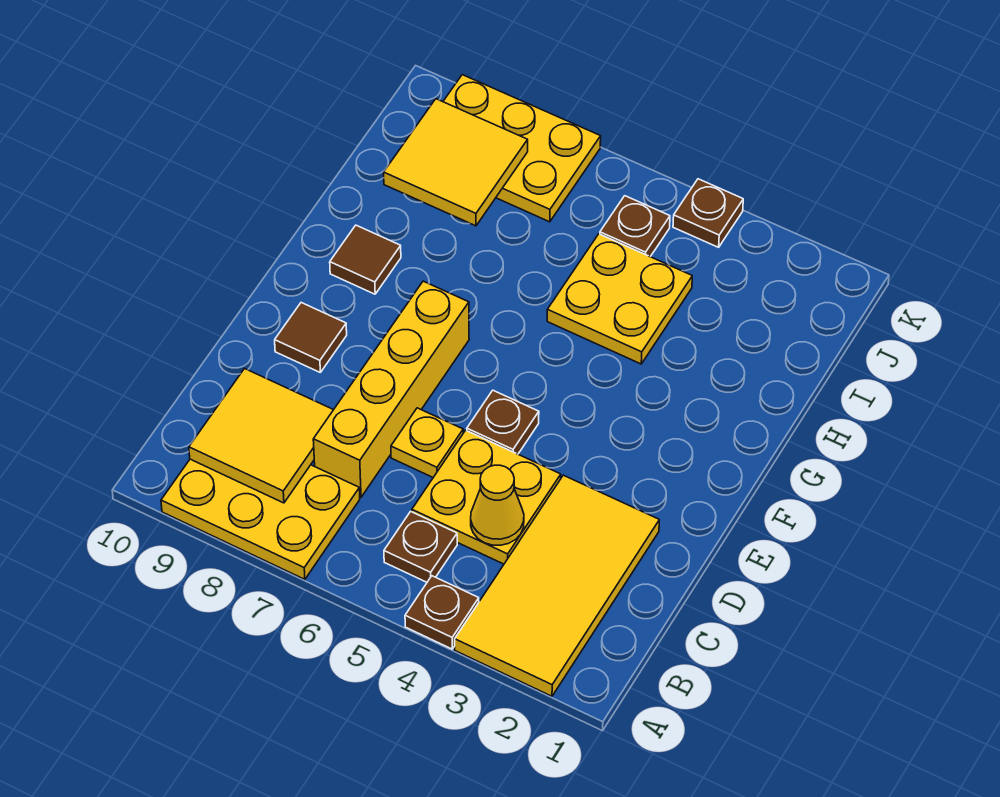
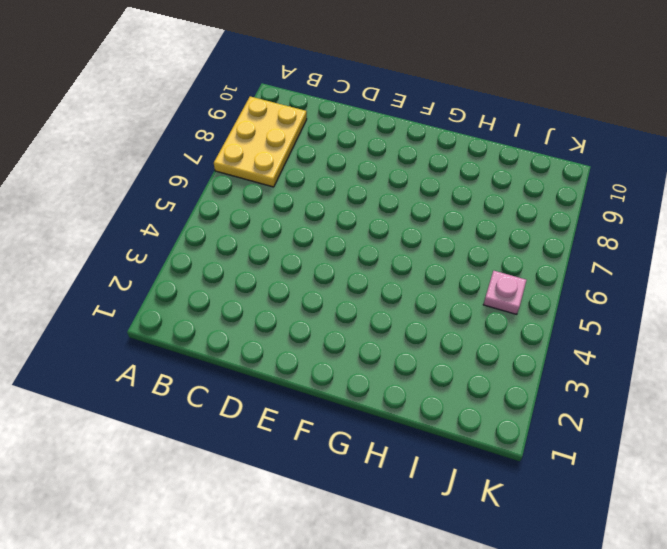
pink plate J5 level 1 -> brown plate J5 level 1
none -> yellow tile A2:D3 level 1
none -> brown plate A4 level 1
none -> brown plate B5 level 1

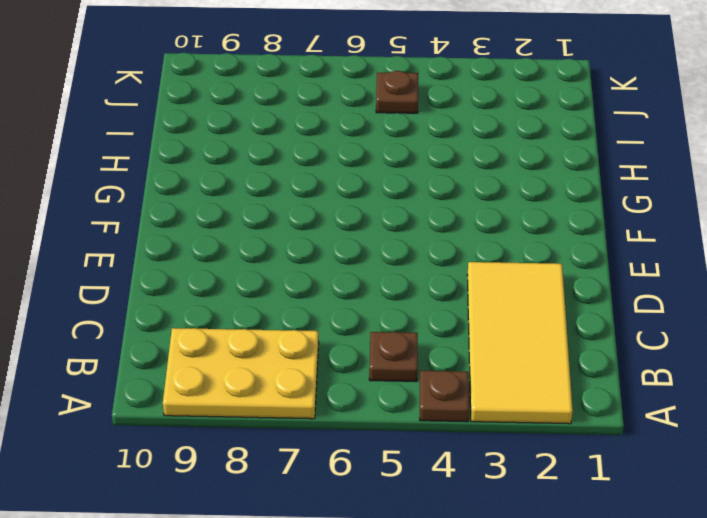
none -> yellow plate C4:D5 level 1
none -> yellow brick C7:F7 level 1
none -> yellow plate D6 level 1

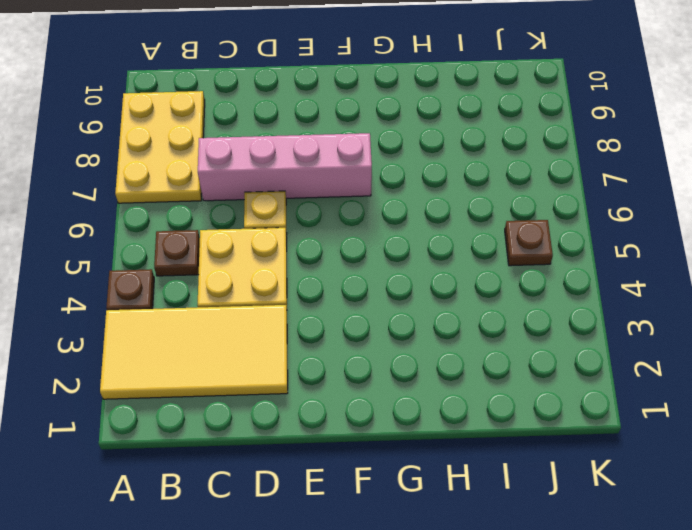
pink brick C7:F7 level 1 -> yellow brick C7:F7 level 1
none -> brown plate E5 level 1
none -> brown tile E9 level 1
none -> brown tile G9 level 1

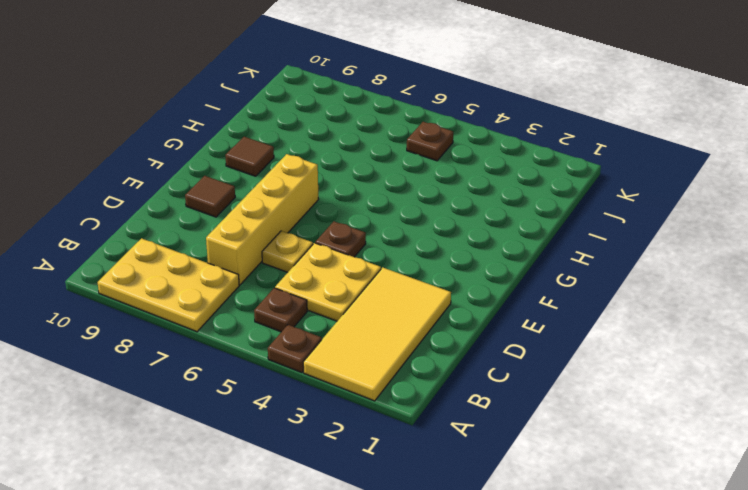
none -> yellow plate H4:I5 level 1
none -> yellow plate J7:K9 level 1
none -> brown plate K4 level 1

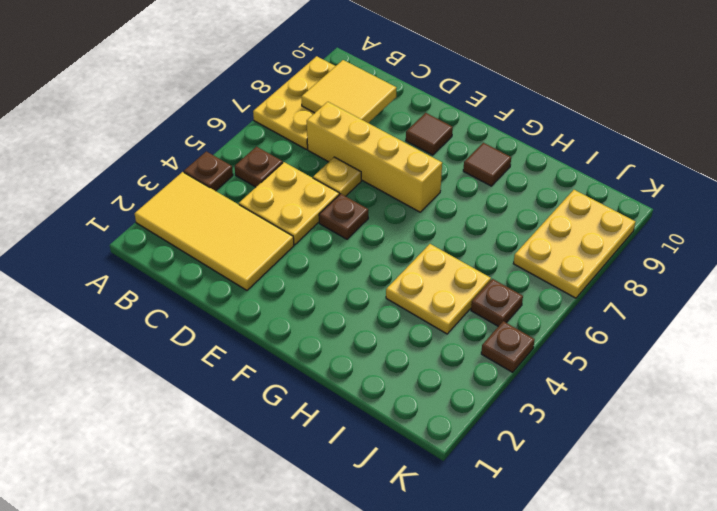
none -> yellow cone C4 level 2
none -> yellow tile I8:J9 level 2

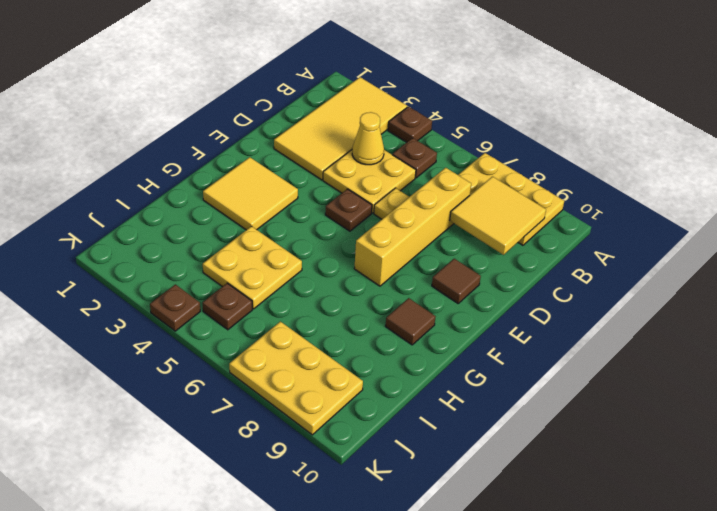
yellow tile F2:G3 level 1 -> yellow tile I8:J9 level 2

